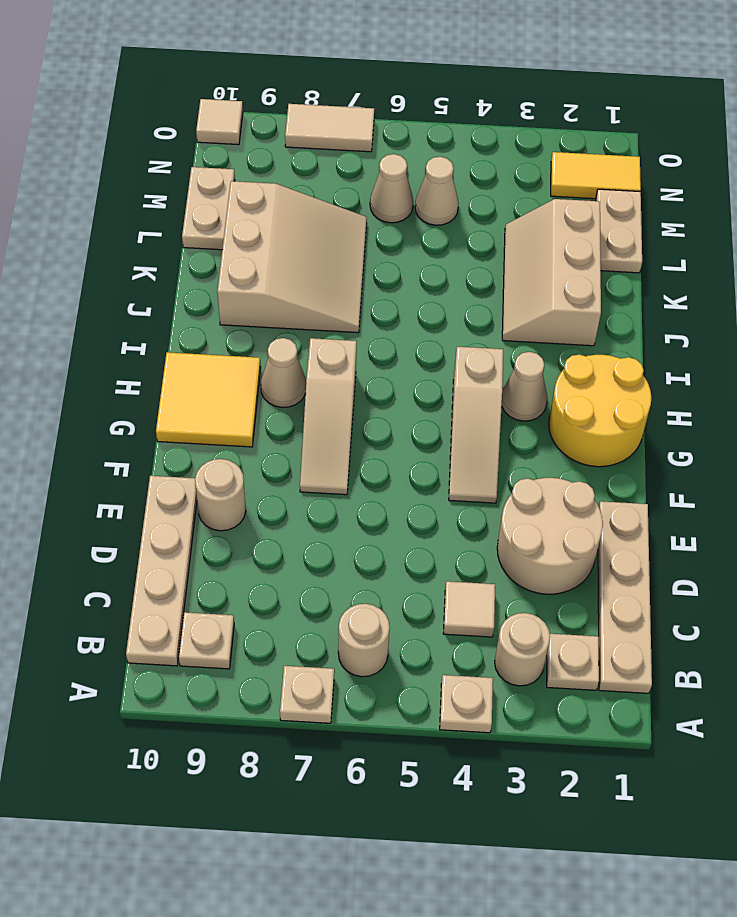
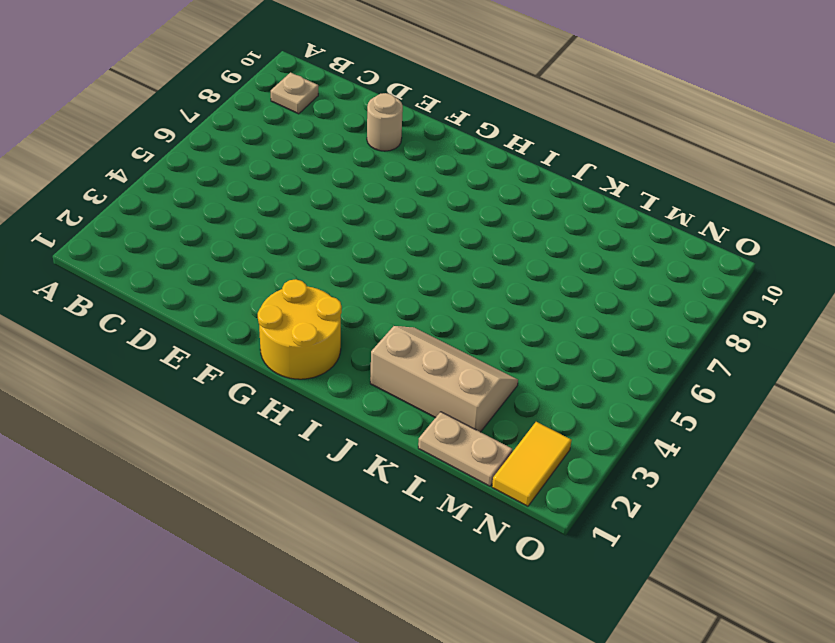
none -> tan plate A4 level 1
none -> tan plate A7 level 1
none -> tan plate B1:E1 level 1

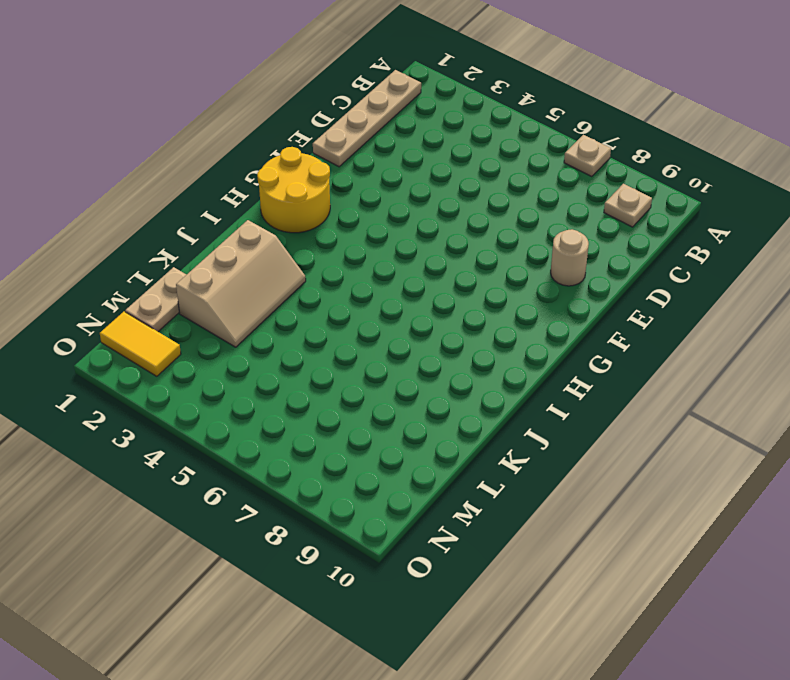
none -> tan plate A4 level 1
none -> tan plate B2 level 1
none -> tan round brick B3 level 1

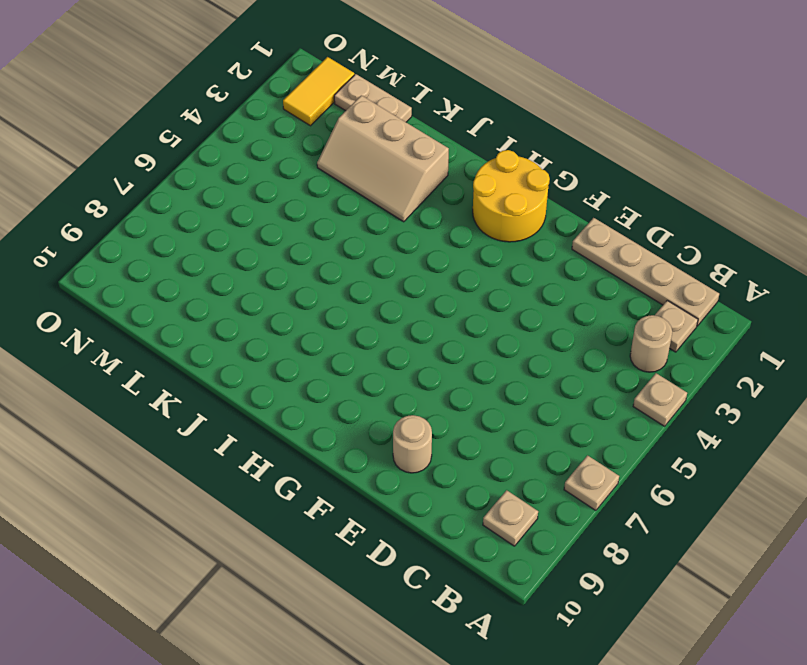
none -> tan round brick B6 level 1
none -> tan plate B10:E10 level 1
none -> tan tile C4 level 1

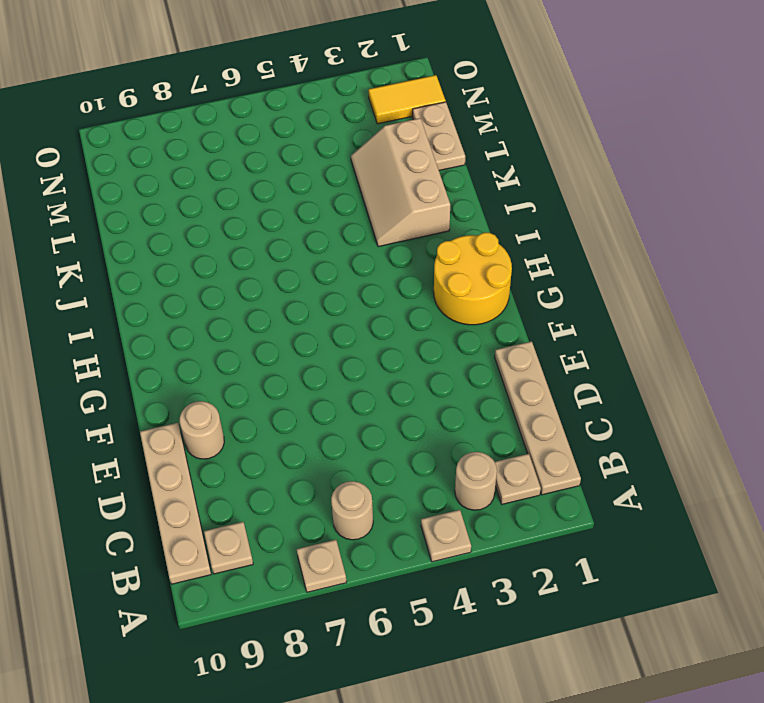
none -> tan tile C4 level 1
none -> tan round brick D2:E3 level 1
none -> tan slope F4:H4 level 1 top H

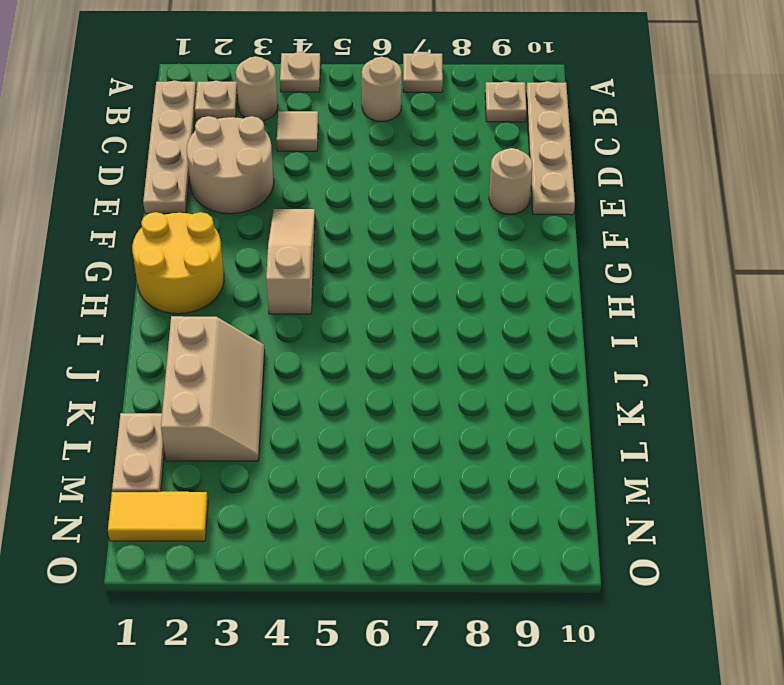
none -> tan slope F7:H7 level 1 top H
none -> yellow tile G9:H10 level 1
none -> tan cone H3 level 1

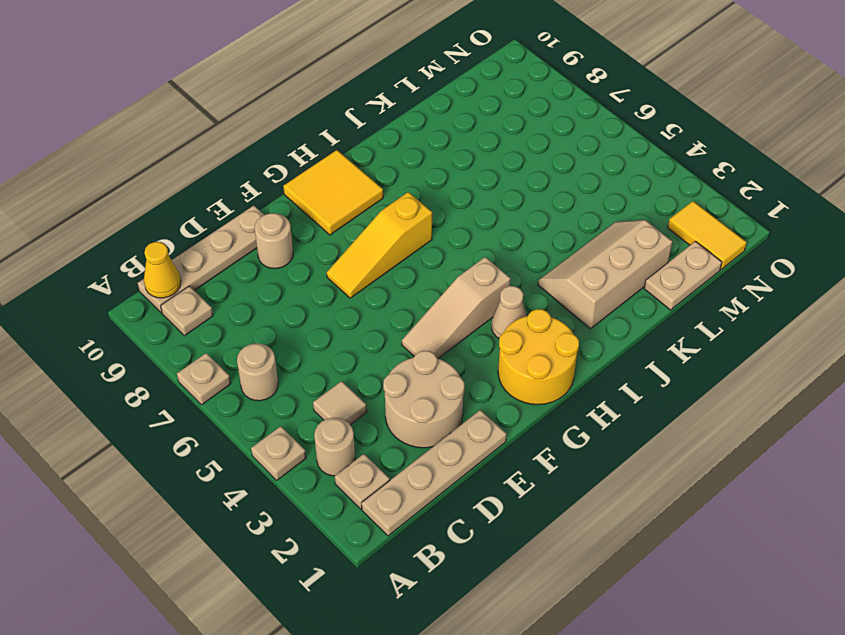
yellow cone B10 level 2 -> none
yellow slope F7:H7 level 1 top H -> tan slope F7:H7 level 1 top H
none -> tan cone H8 level 1
none -> tan slope J7:L9 level 1 top 9
none -> tan plate L10:M10 level 1

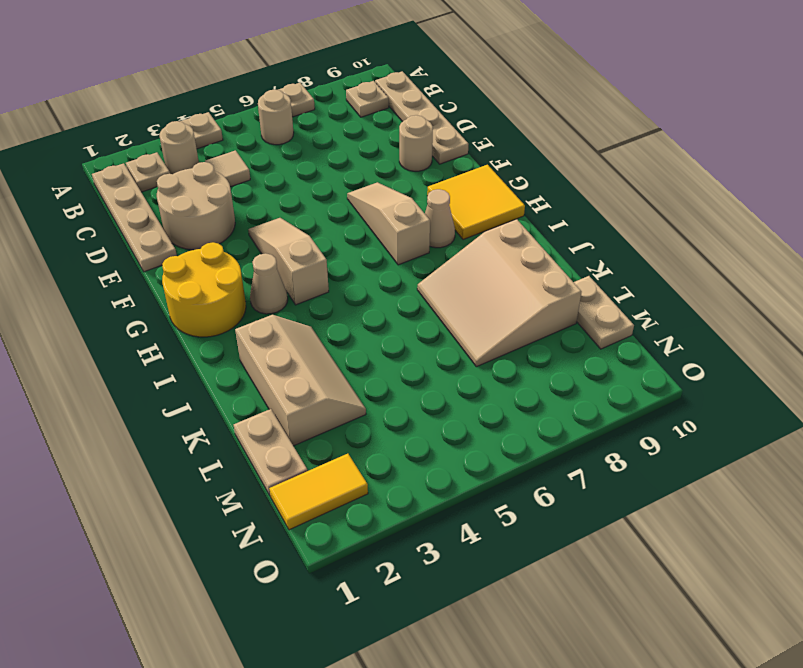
none -> tan cone M5 level 1
none -> tan cone M6 level 1
none -> tan tile O7:O8 level 1

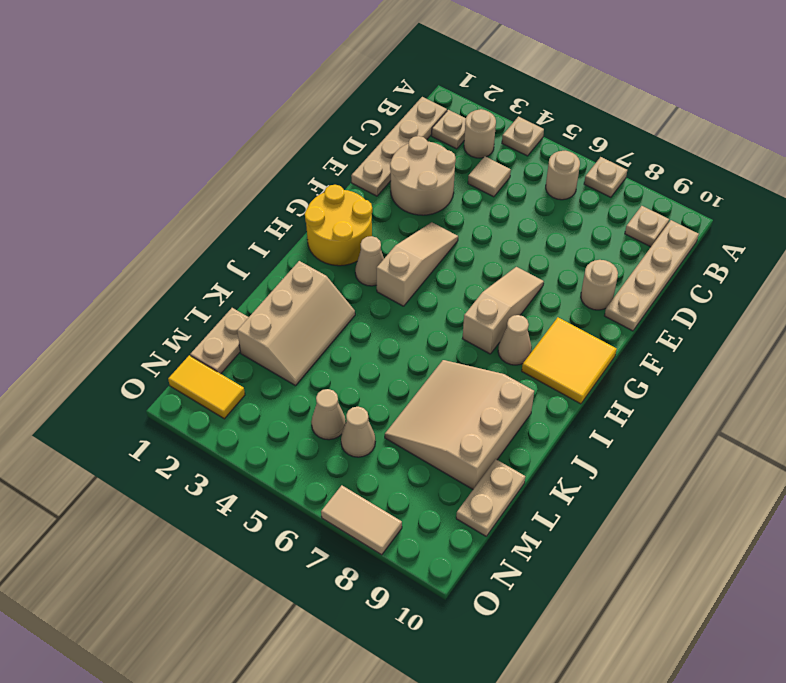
none -> tan tile O10 level 1

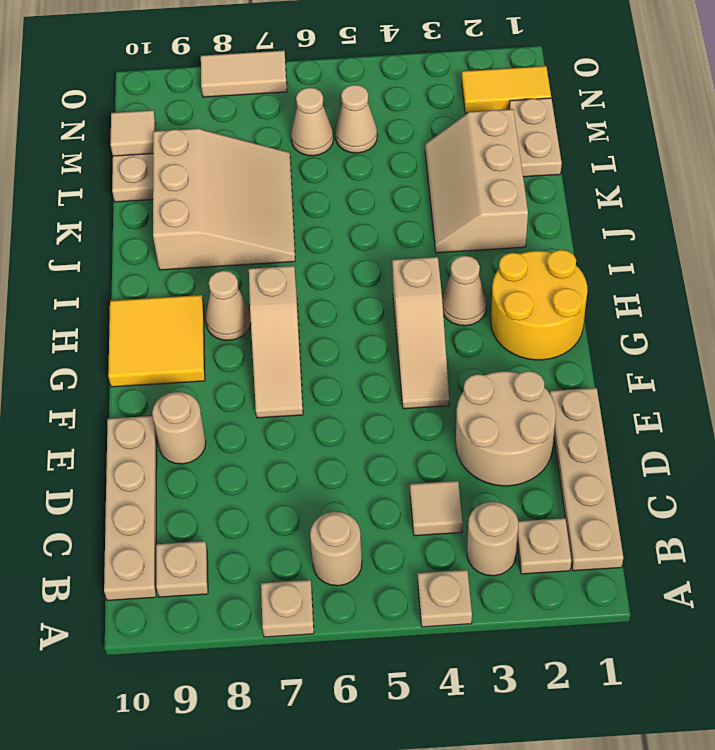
tan tile M10 level 2 -> tan tile O10 level 1

